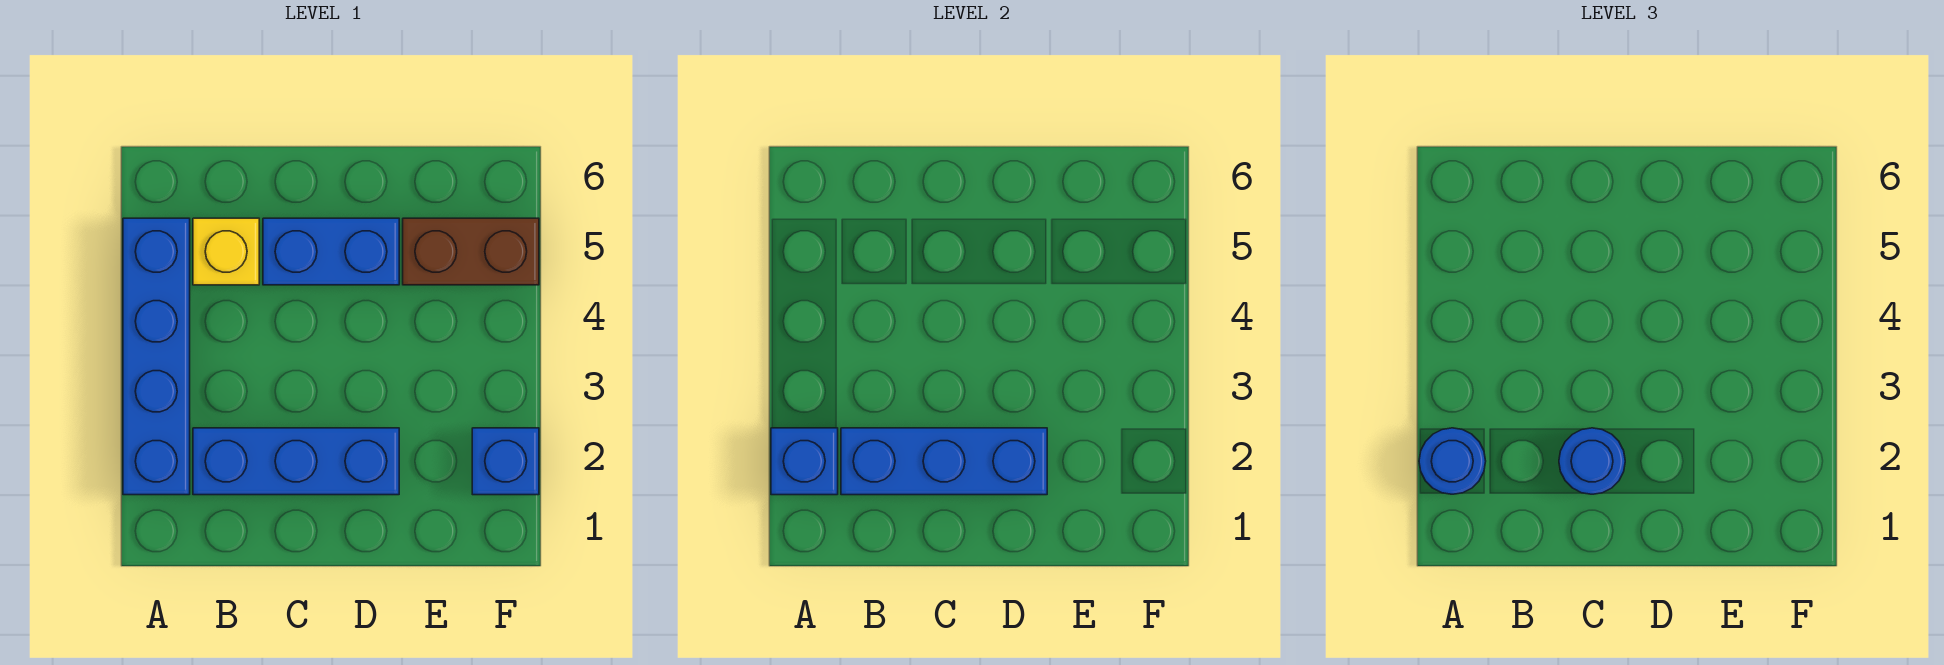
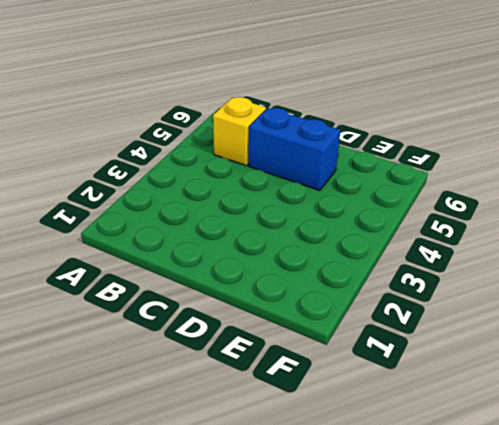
none -> blue brick A2:A5 level 1
none -> blue brick B2:D2 level 1

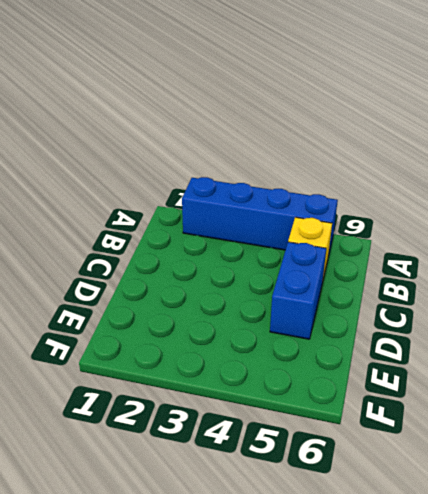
none -> blue brick B2:D2 level 1
none -> brown brick E5:F5 level 1

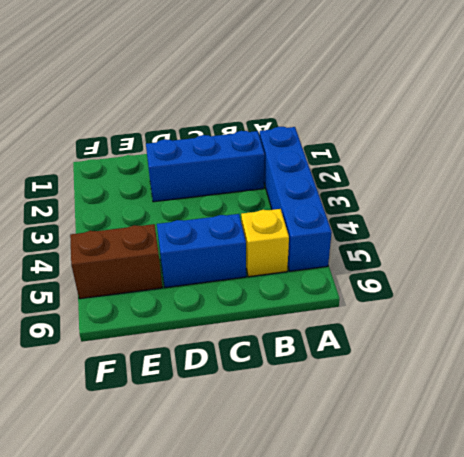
none -> blue brick F2 level 1
none -> blue brick A2 level 2

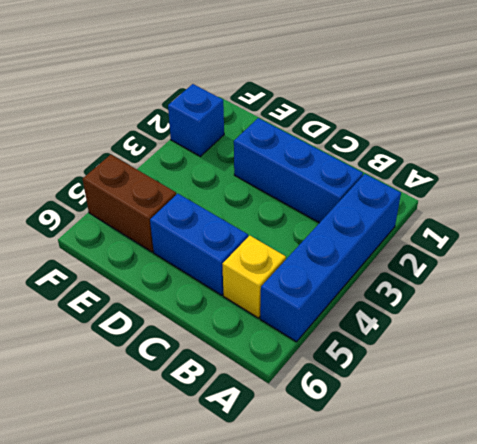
none -> blue brick A2 level 2
none -> blue brick B2:D2 level 2

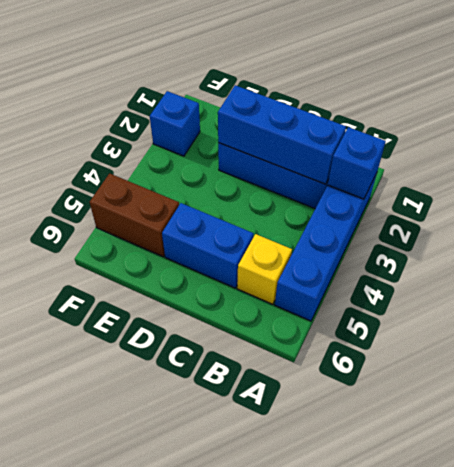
none -> blue round brick A2 level 3
none -> blue round brick C2 level 3

